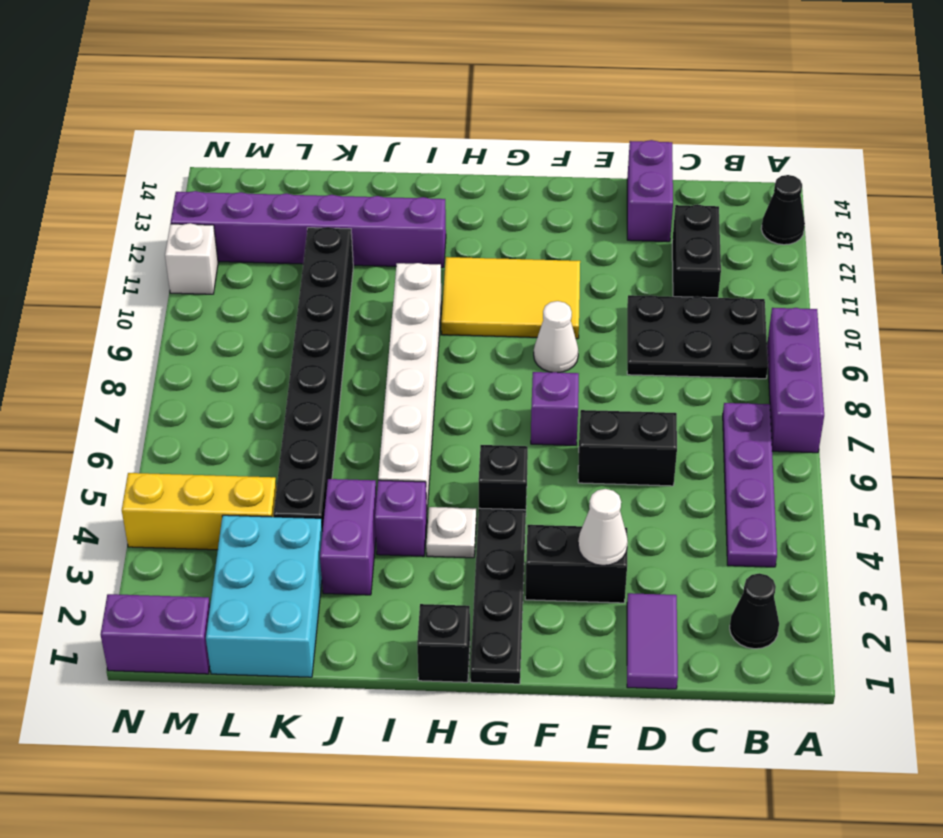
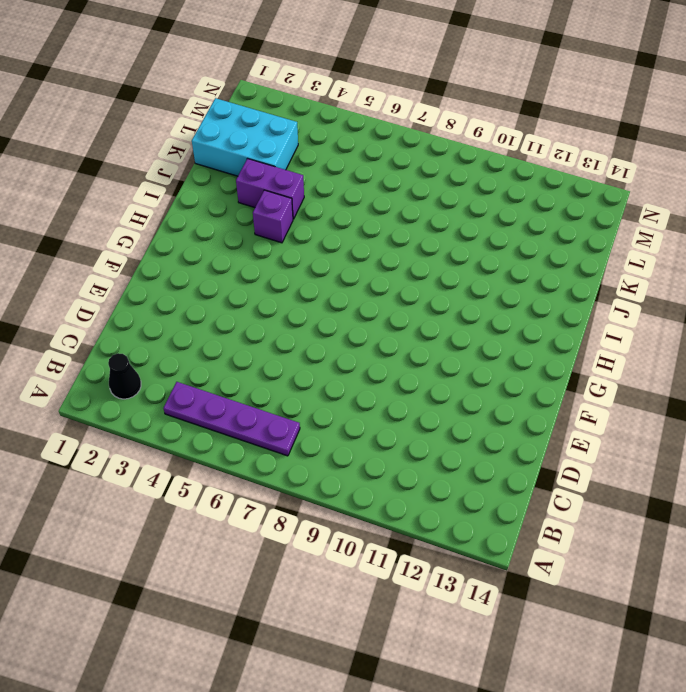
none -> purple brick A7:A9 level 1
none -> black cone A13 level 1
none -> black plate B9:D10 level 1

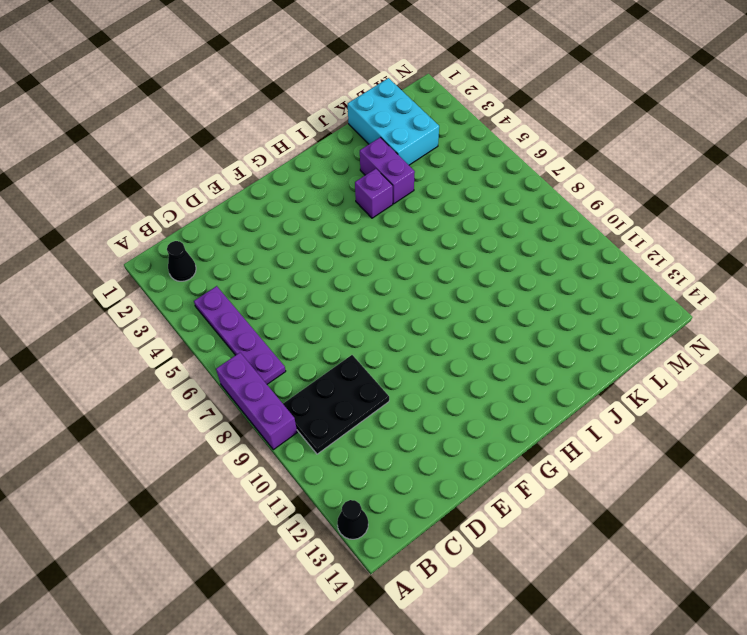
none -> black brick C11:C12 level 1
none -> purple tile D1:D2 level 1
none -> black brick D6:E6 level 1

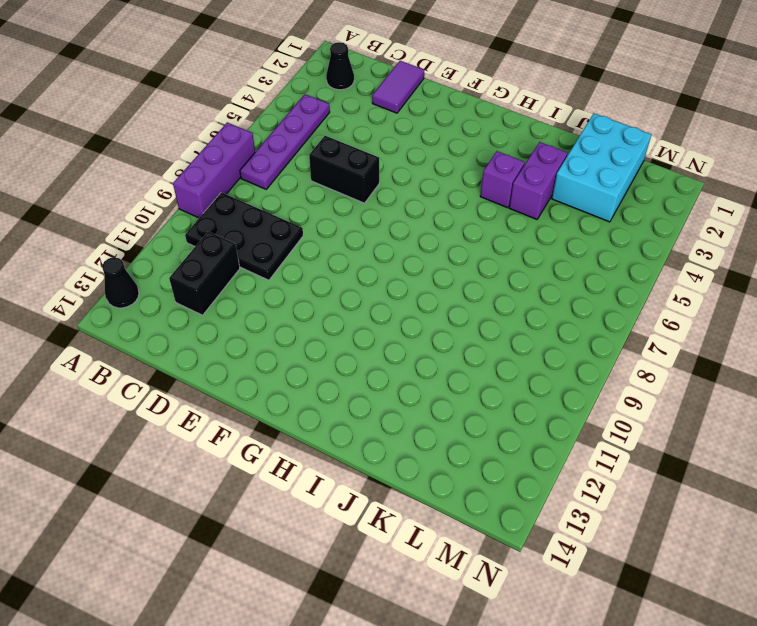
none -> purple brick D13:D14 level 1
none -> black brick E3:F3 level 1
none -> purple brick F7 level 1

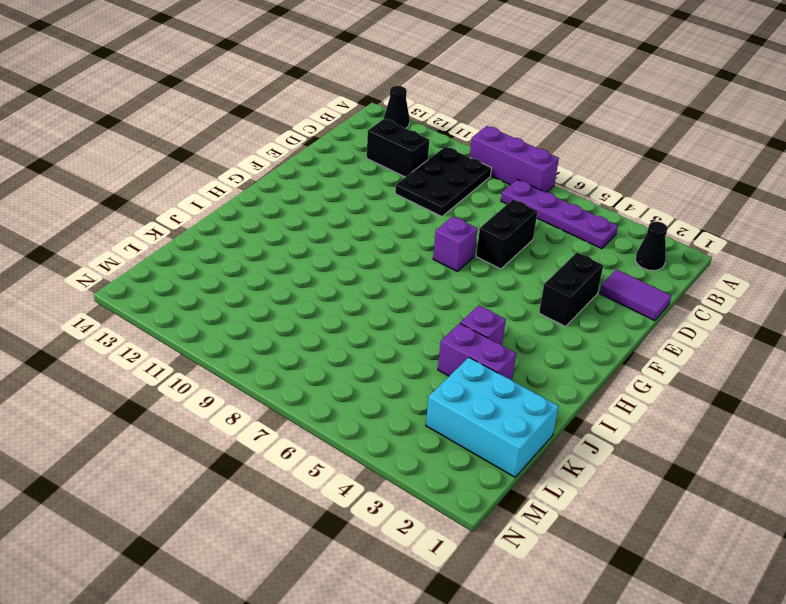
none -> purple brick D13:D14 level 1
none -> white cone F9 level 1
none -> yellow tile F10:H11 level 1

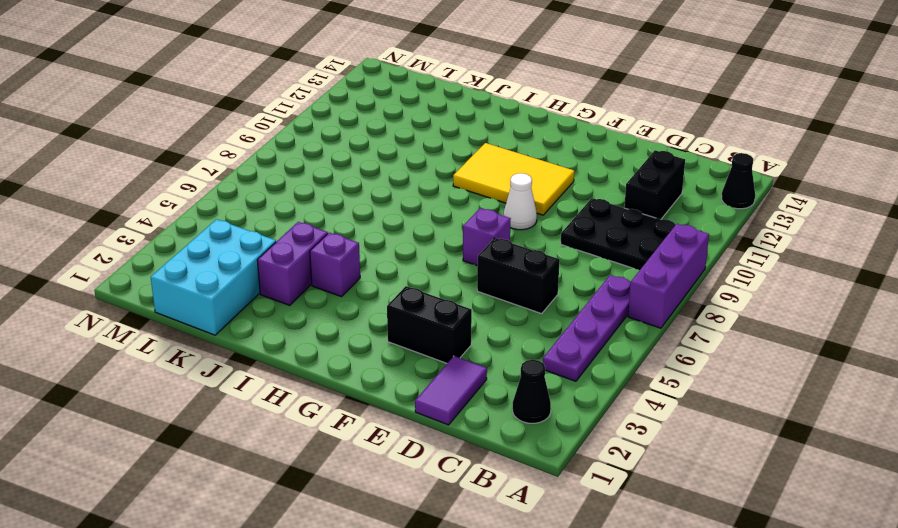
none -> purple brick D13:D14 level 1
none -> black plate G1:G4 level 1
none -> black brick G5 level 1

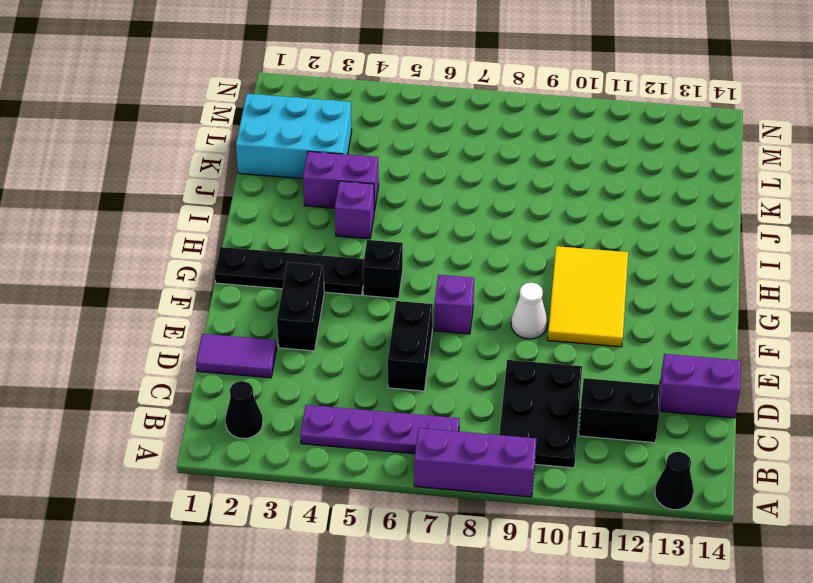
none -> black brick H1 level 1
none -> white plate H4 level 1
none -> white brick I5:I10 level 1

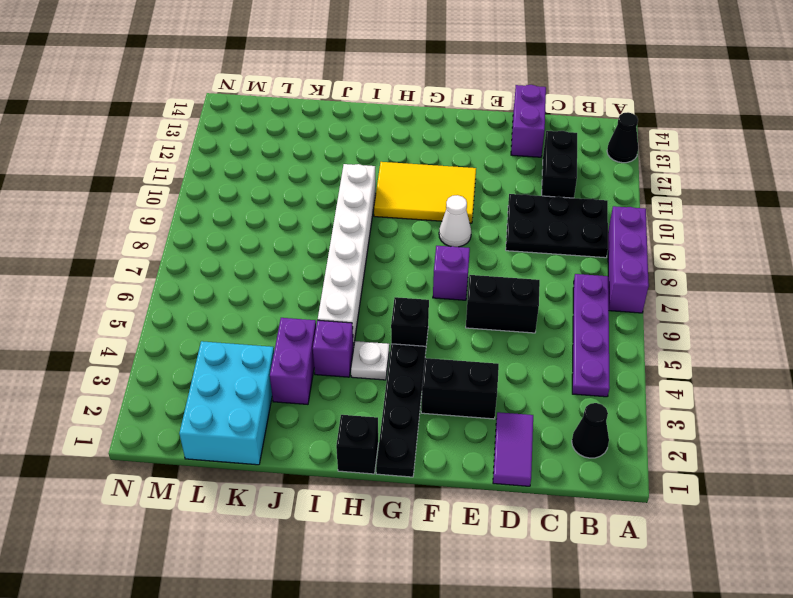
none -> purple brick I12:N12 level 1
none -> black brick K4:K11 level 1
none -> yellow brick L4:N4 level 1

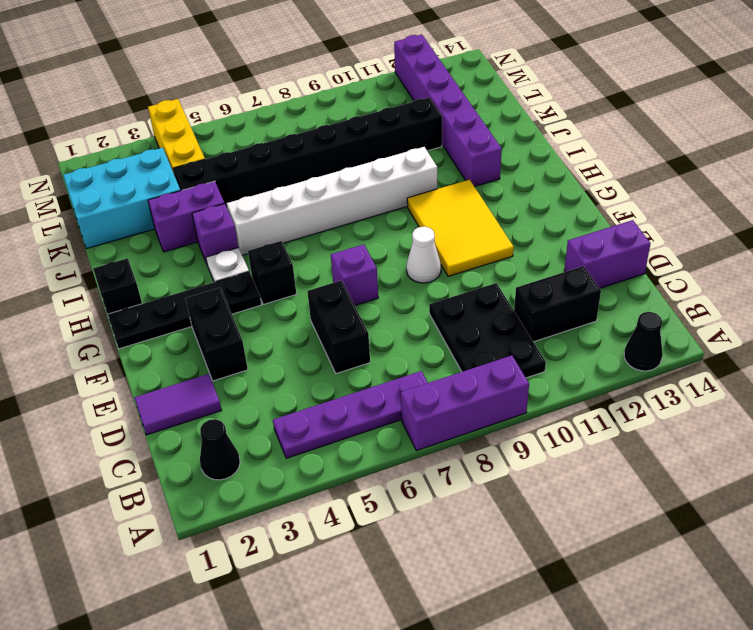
none -> purple brick M1:N1 level 1
none -> white brick N11 level 1
none -> white cone E3 level 2

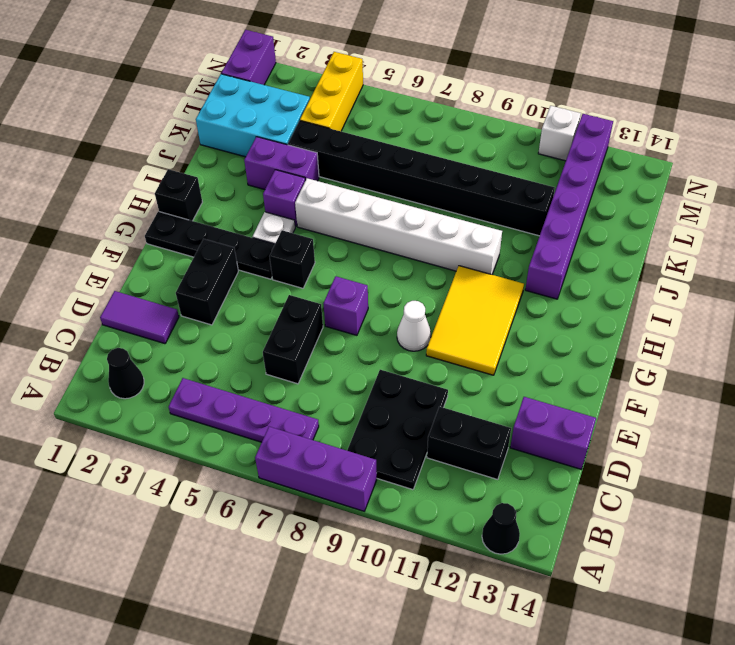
none -> white cone E3 level 2

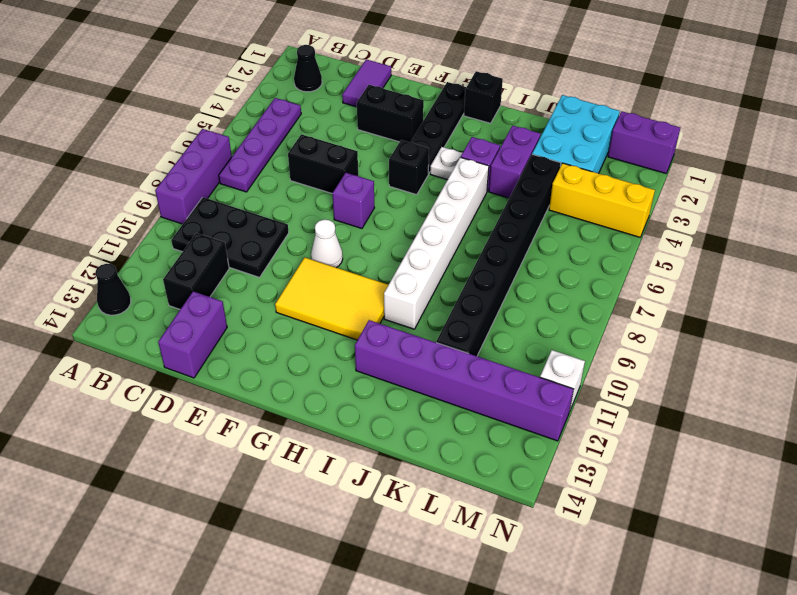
none -> white cone E3 level 2

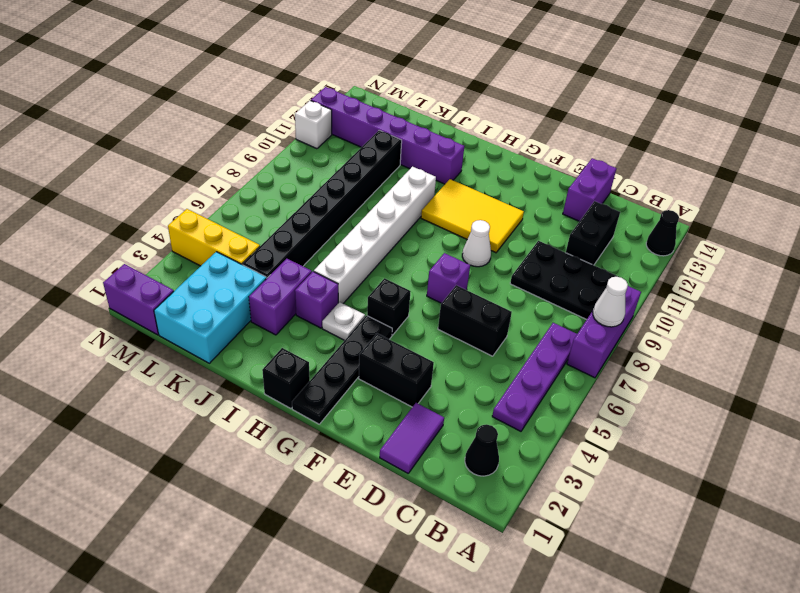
white cone A8 level 2 -> white cone E3 level 2

